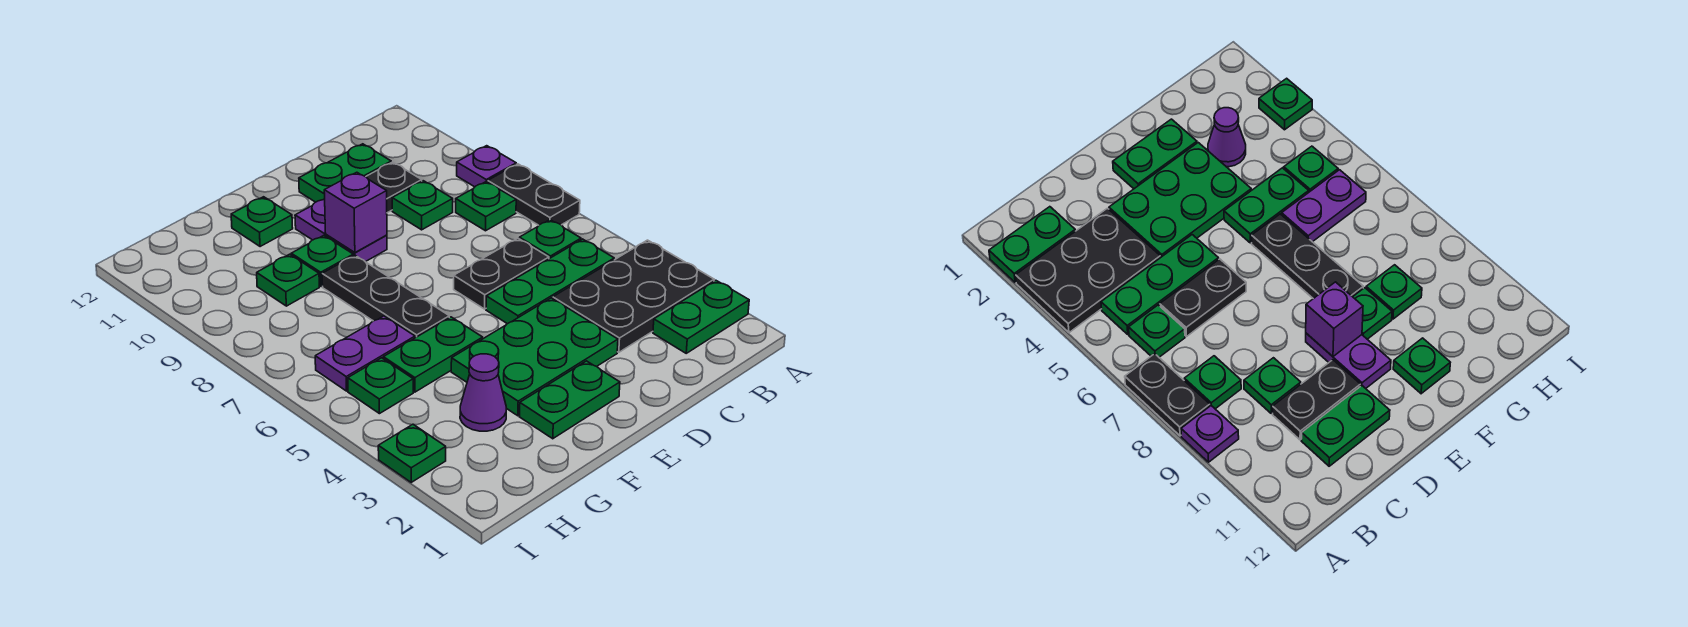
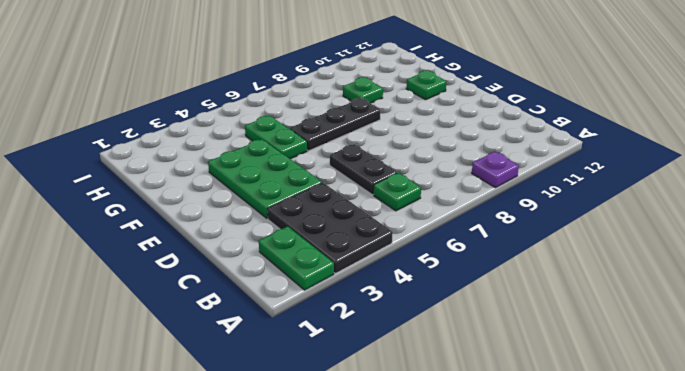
none -> black plate A7:A8 level 1
none -> green plate B5:D5 level 1
none -> green plate B8 level 1

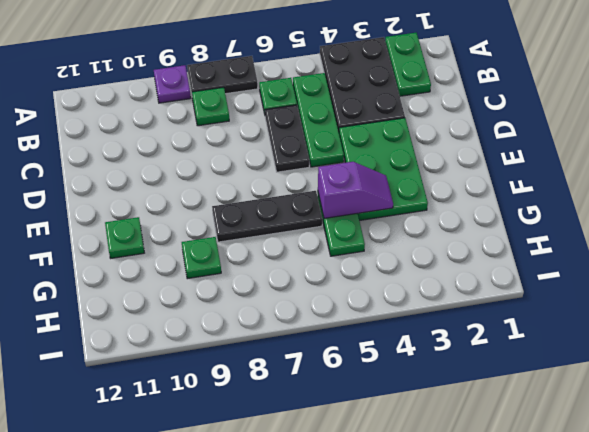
purple slope F4:F5 level 2 top 5 -> none
none -> green plate C9 level 1
none -> black plate C10:D10 level 1
none -> green plate C11:D11 level 1

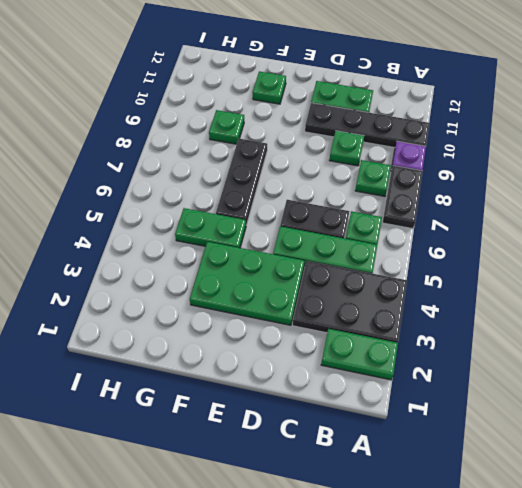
black plate A10:D10 level 1 -> black plate C10:D10 level 1
none -> green plate E2:F2 level 1
none -> purple plate E9:E10 level 1
none -> green plate F9 level 1

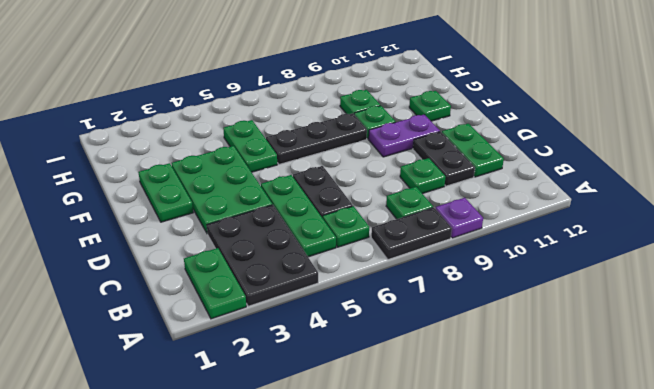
none -> purple cone G3 level 1
none -> purple plate G6:H6 level 1
none -> green plate H5 level 1

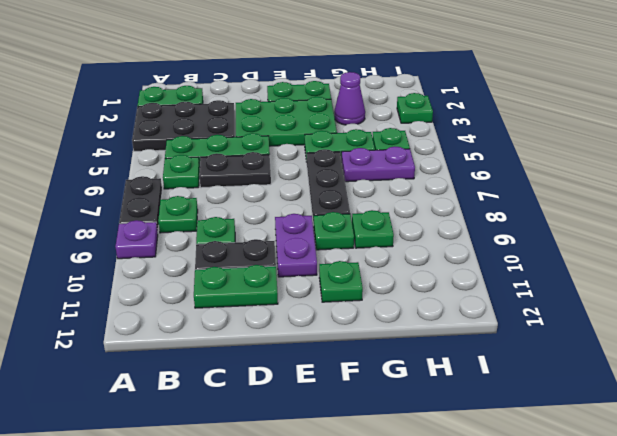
none -> purple brick E9 level 2

